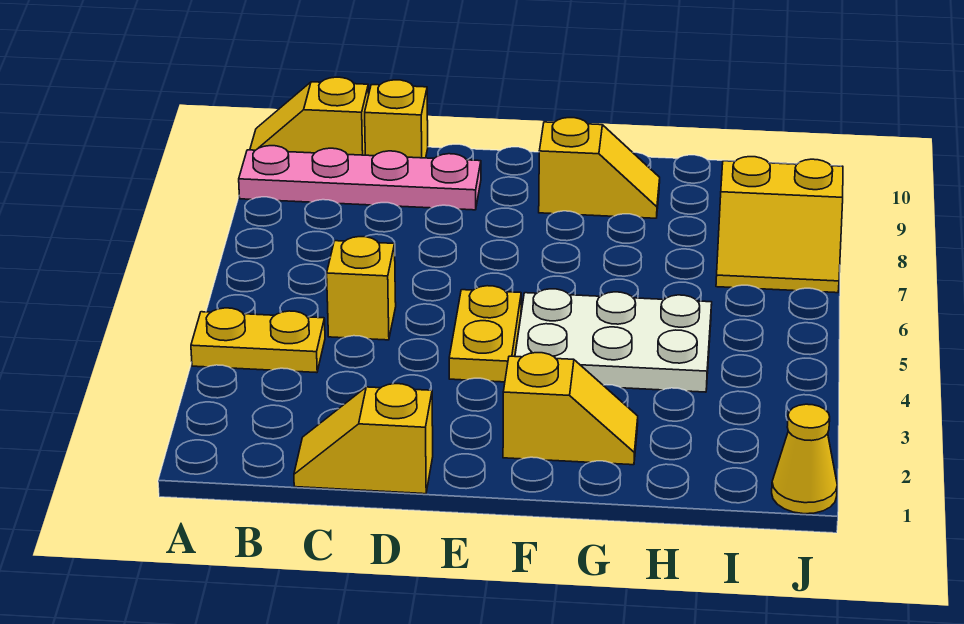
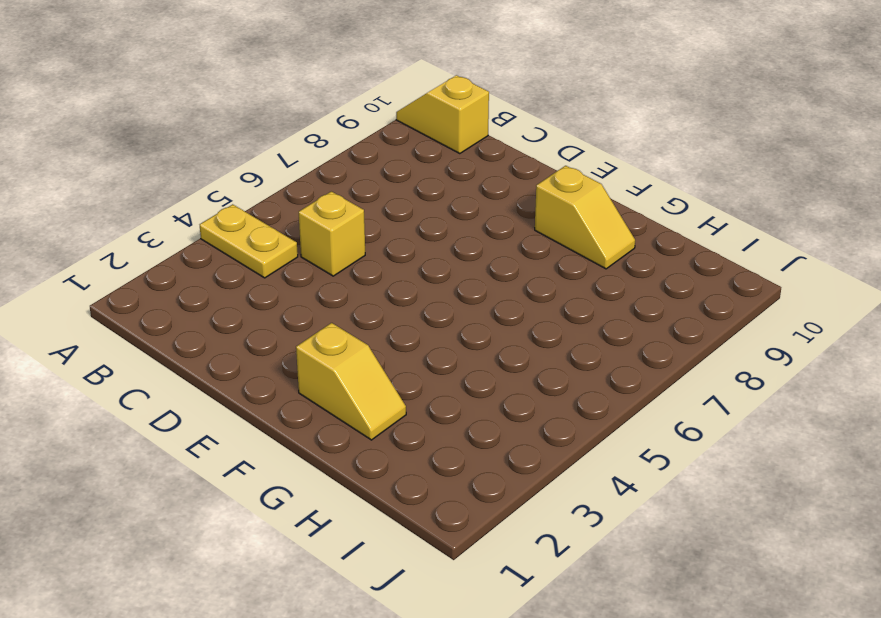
none -> pink plate A9:D9 level 1
none -> yellow slope C1:D1 level 1 top D
none -> yellow brick C10 level 1

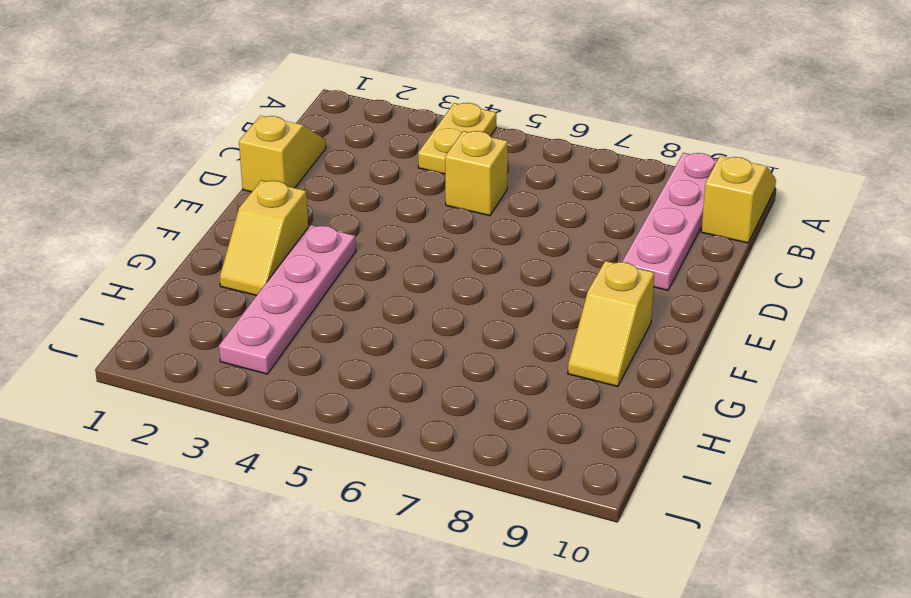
pink plate F3:I3 level 1 -> none
none -> yellow brick C10 level 1
none -> yellow plate E4:E5 level 1
none -> white plate F4:H5 level 1

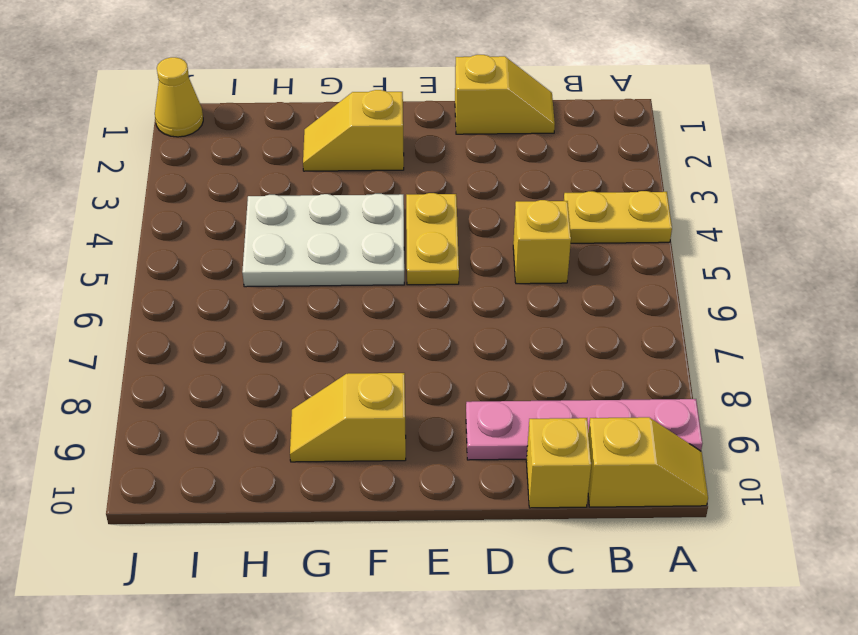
none -> yellow slope I7:J8 level 1 top 8

